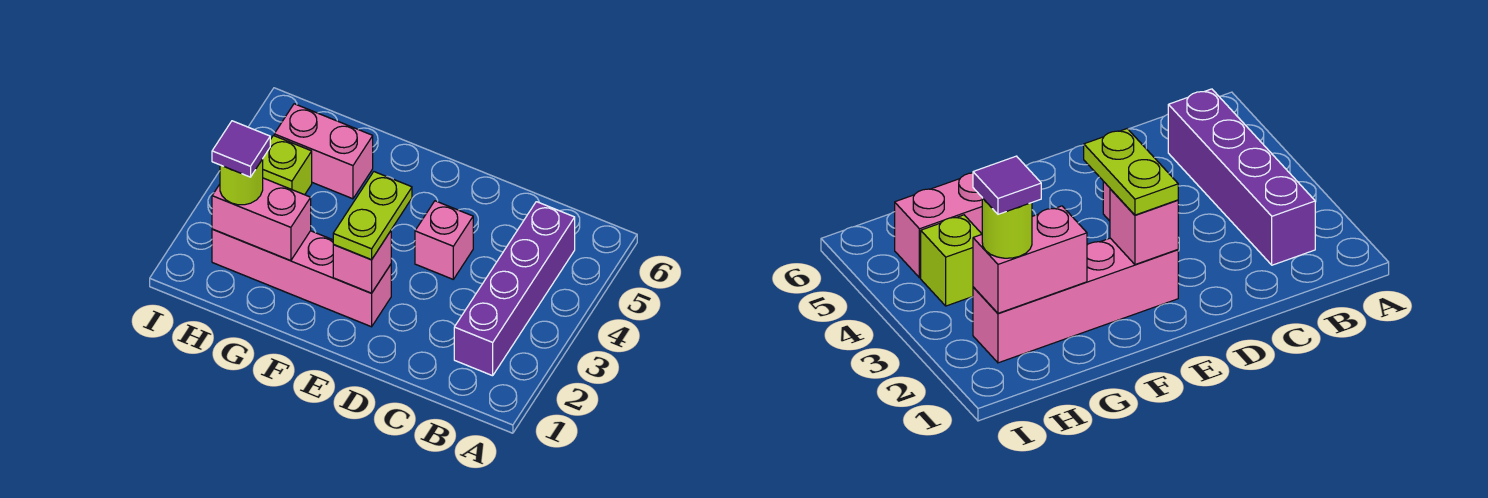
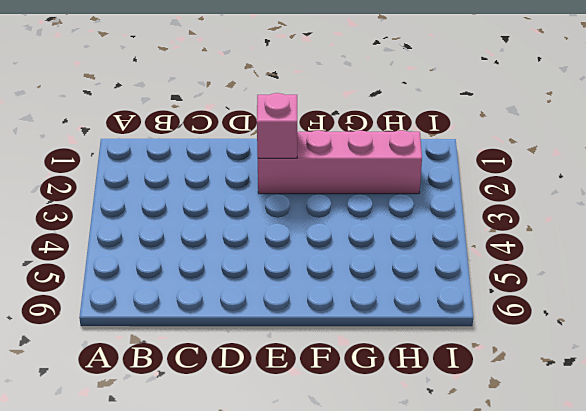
none -> purple brick B2:B5 level 1
none -> pink brick D4 level 1

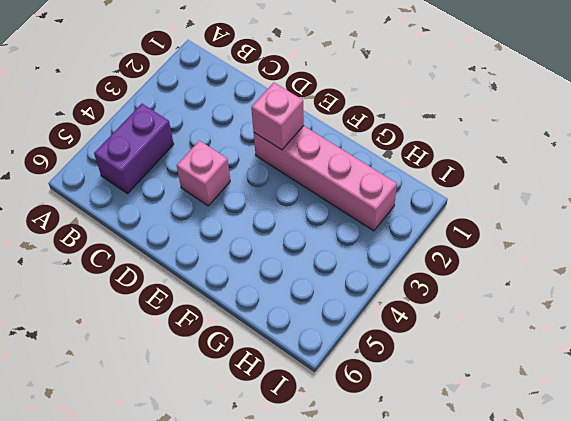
purple brick B4:B5 level 1 -> purple brick B2:B5 level 1
none -> pink brick G5:H5 level 1
none -> lime brick H4 level 1

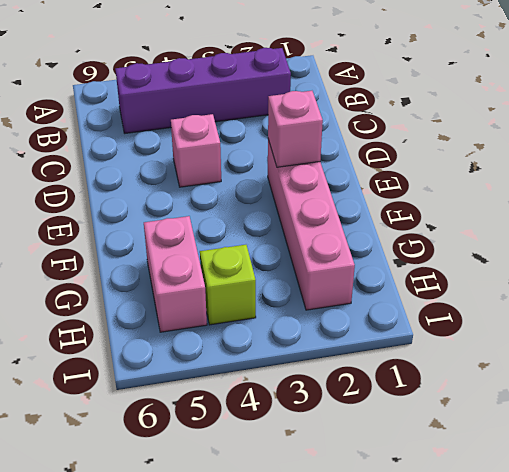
none -> pink brick G2:H2 level 2
none -> lime plate E2:E3 level 3

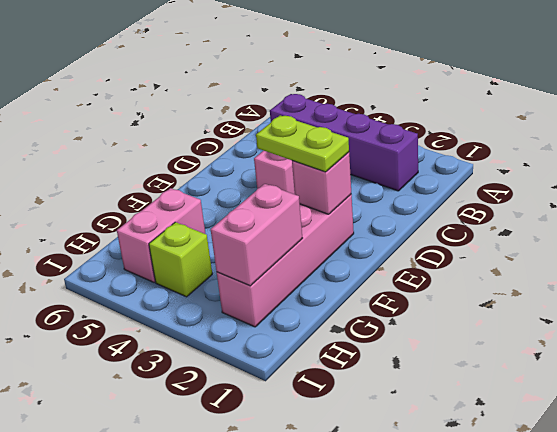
none -> lime round brick H2 level 3
none -> purple tile H2 level 4

